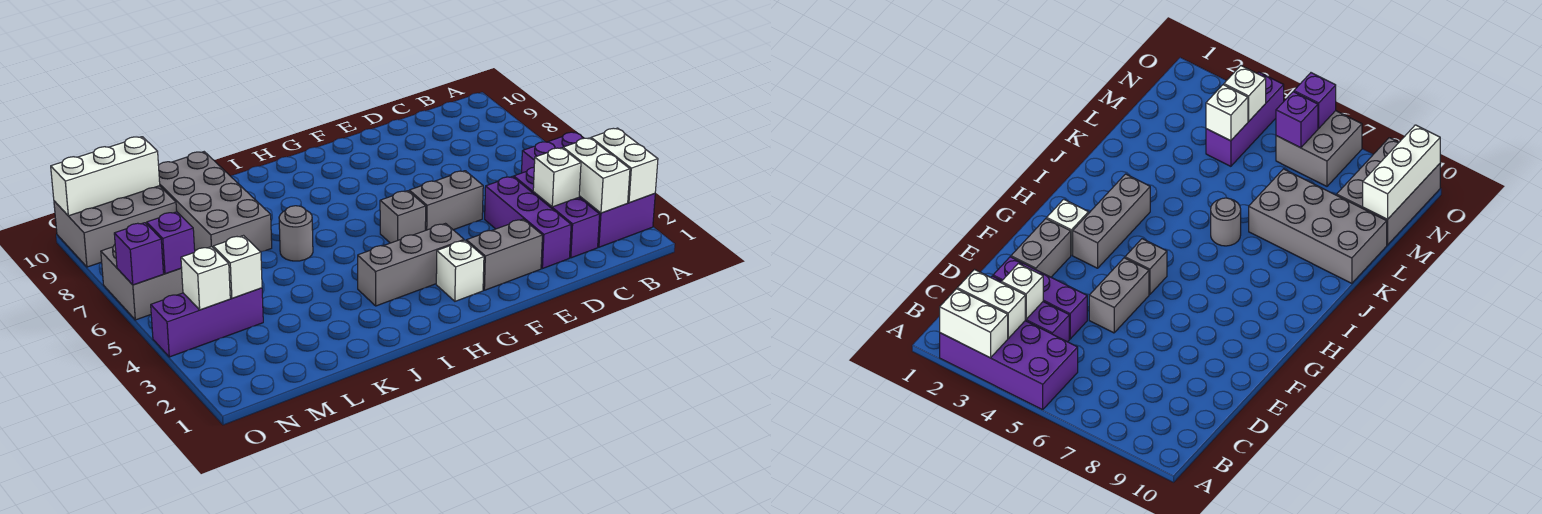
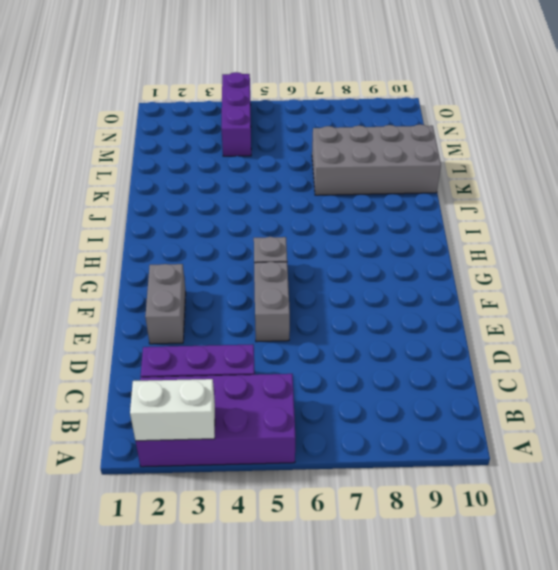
none -> purple brick D2:D4 level 1
none -> white brick G2 level 1
none -> grey brick G3:I3 level 1

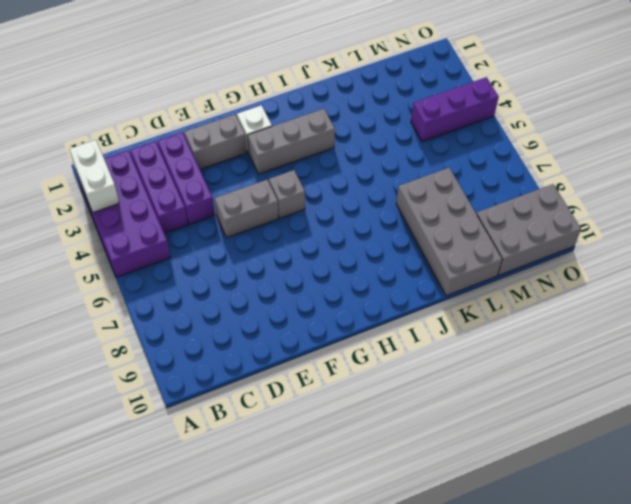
none -> grey round brick J6 level 1
none -> grey brick N6:O7 level 1
none -> white brick B2:B3 level 2

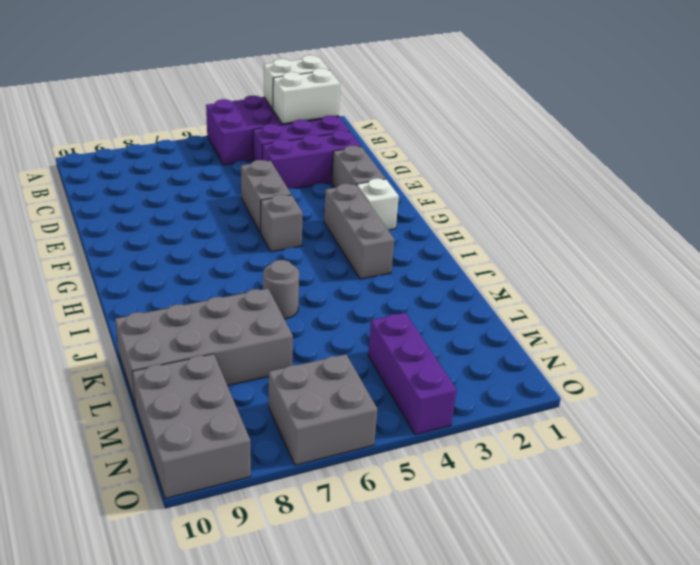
none -> white brick C3 level 2
none -> white brick M4 level 2
none -> white brick M10:O10 level 2

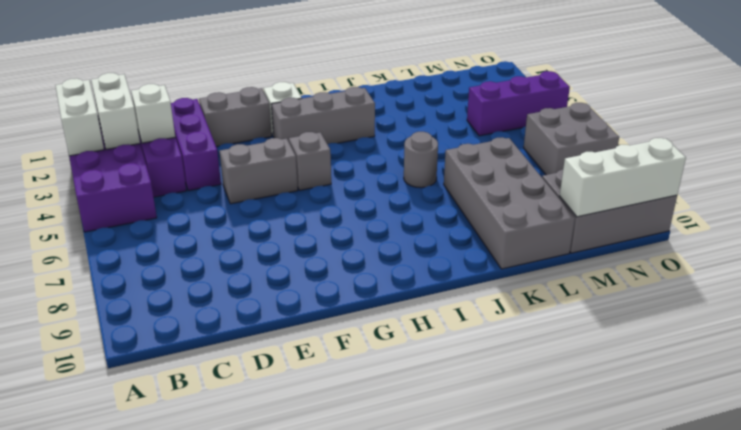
none -> white brick M4 level 2
none -> white brick N4 level 2
none -> purple brick N6 level 2

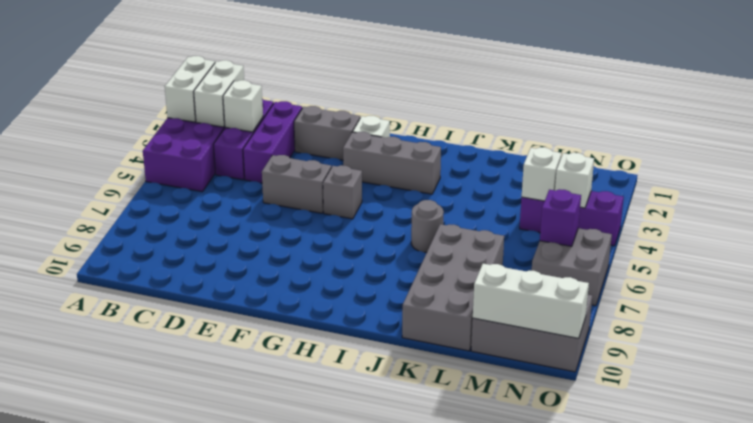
none -> purple brick O6 level 2

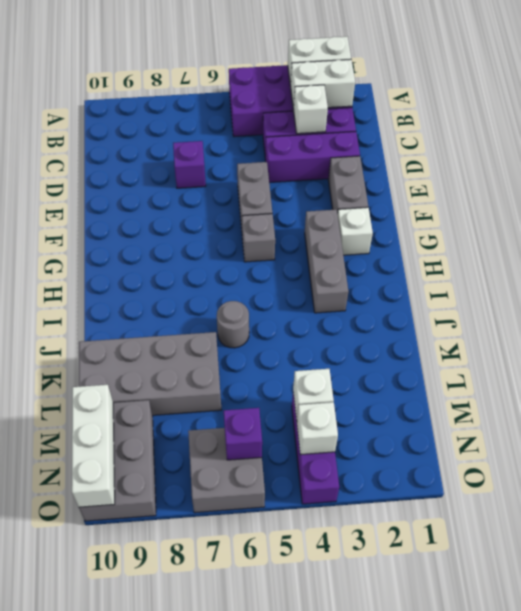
purple brick D7 level 1 -> purple brick O6 level 2

